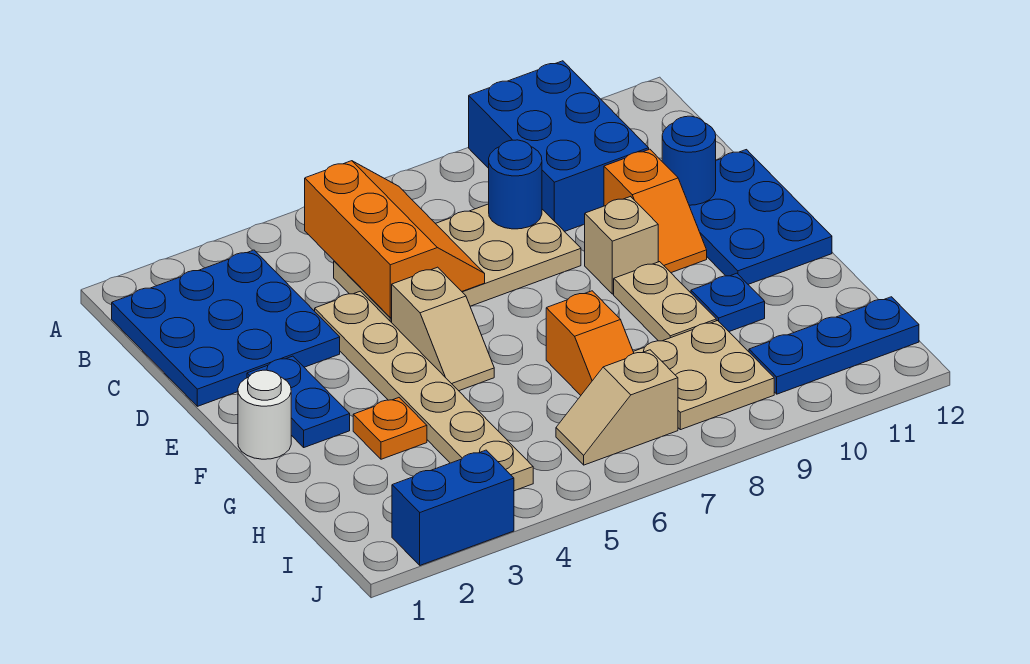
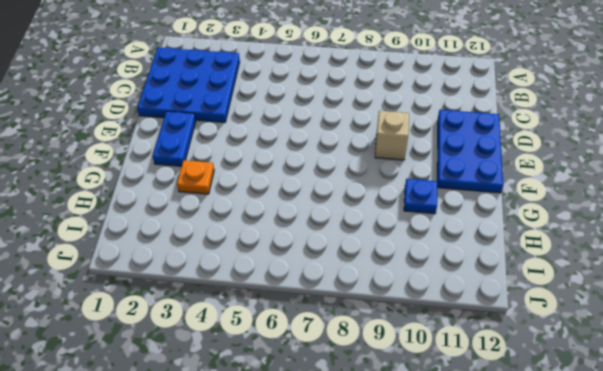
none -> blue brick A9:C10 level 1
none -> tan plate C5:D8 level 1
none -> tan plate D4:I4 level 1

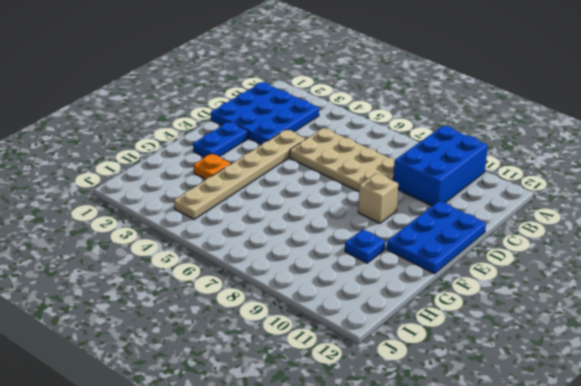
none -> orange slope D10:E10 level 1 top D
none -> tan slope E5:F5 level 1 top E
none -> white round brick F1 level 1

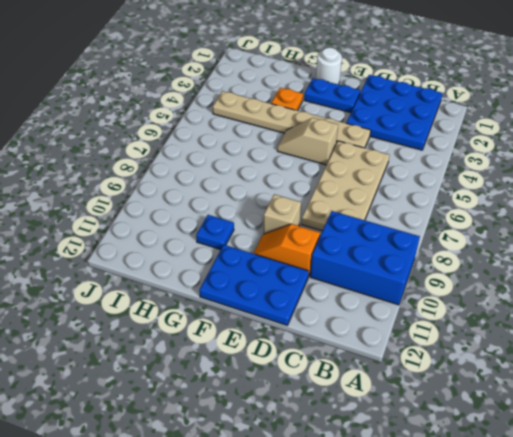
none -> tan plate F9:G9 level 1
none -> orange slope G7:H7 level 1 top G
none -> tan plate H8:I9 level 1

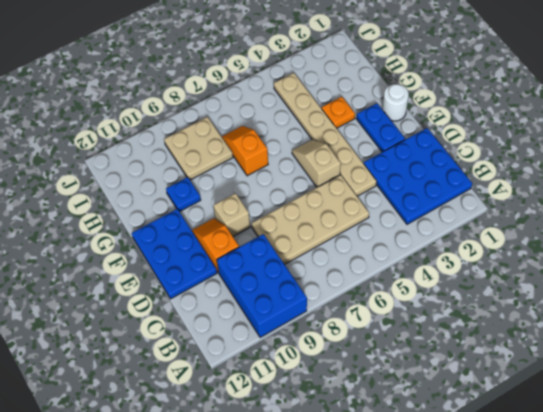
none -> tan plate F9:G9 level 1
none -> tan slope I6:I7 level 1 top 7
none -> blue plate I10:I12 level 1

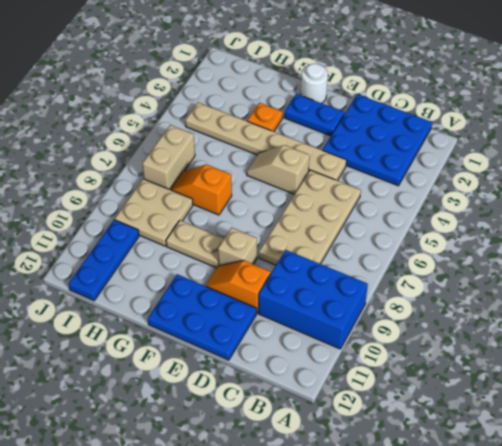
tan brick I6:I7 level 1 -> tan slope I6:I7 level 1 top 7
none -> blue plate G10 level 1
none -> blue brick J2:J3 level 1
none -> orange slope B5:D6 level 2 top 5

